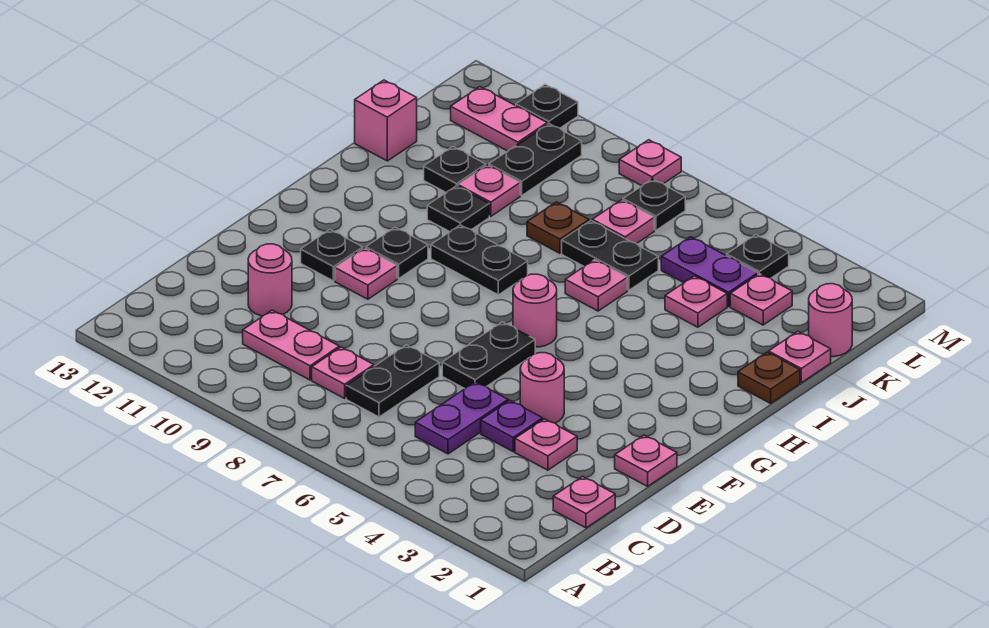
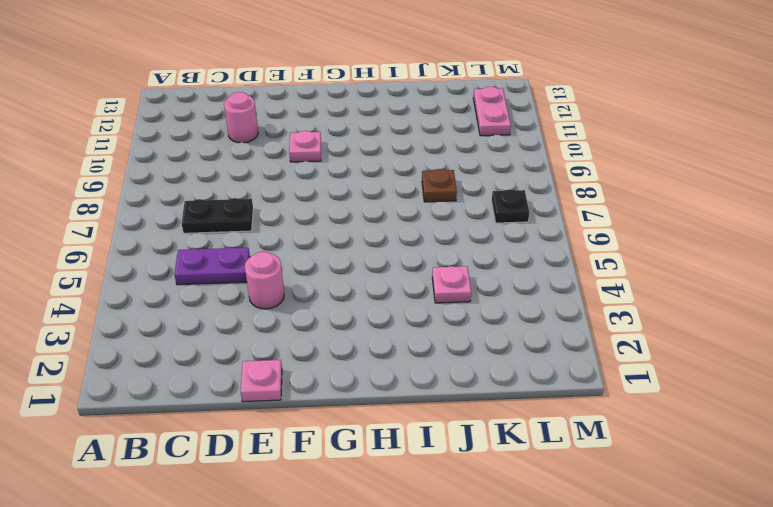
none -> pink plate C1 level 1
none -> pink plate C8 level 1
none -> pink plate C9:C10 level 1
none -> pink plate D3 level 1

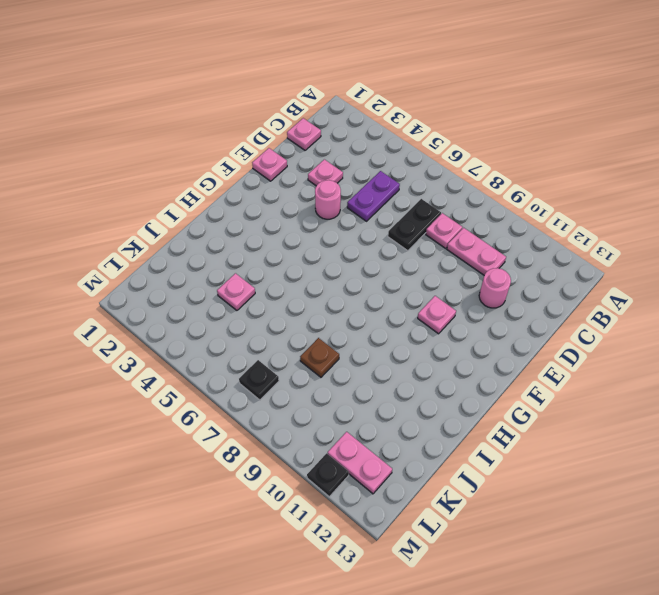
none -> purple plate D4 level 1
none -> black plate E6:F6 level 1
none -> black plate F11 level 1
none -> pink round brick G6 level 1

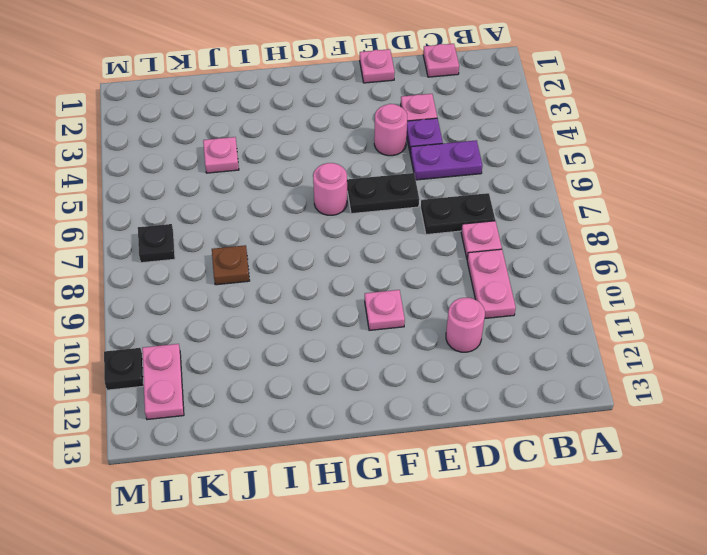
none -> black plate F11 level 1
none -> black plate G10 level 1
none -> black plate H8:H9 level 1
none -> brown plate I1 level 1

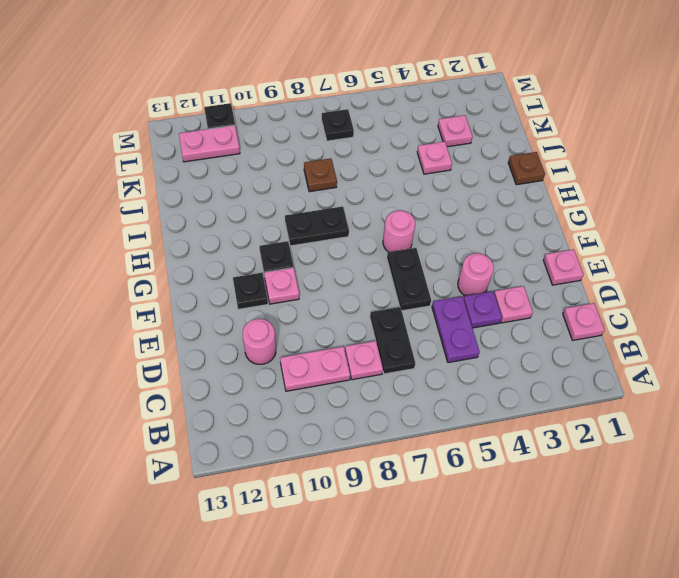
none -> pink plate I6 level 1
none -> black plate I10 level 1
none -> pink plate J1 level 1
none -> black plate J6:J7 level 1

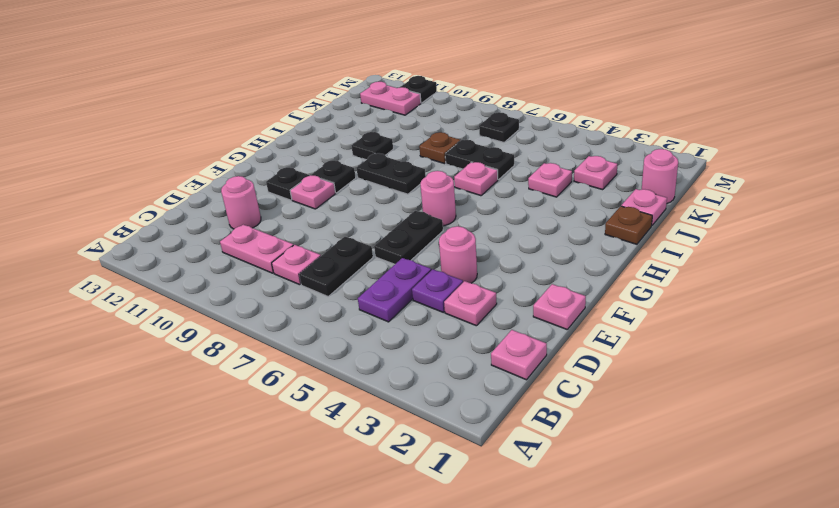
none -> pink plate J10 level 1
none -> black plate J11 level 1
none -> pink brick J13 level 1
none -> purple plate K4:K5 level 1

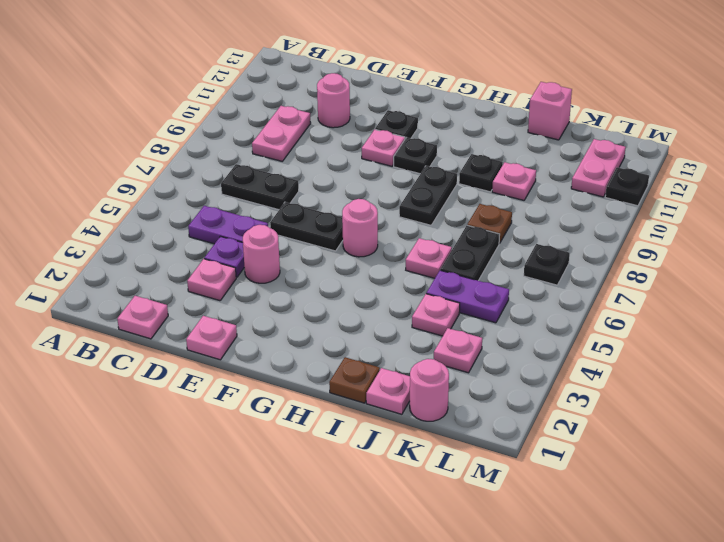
purple plate J5:K5 level 1 -> purple plate K4:K5 level 1
none -> pink plate C8 level 1
none -> black plate J11 level 1
none -> pink plate K7 level 1
none -> black plate K10:L10 level 1

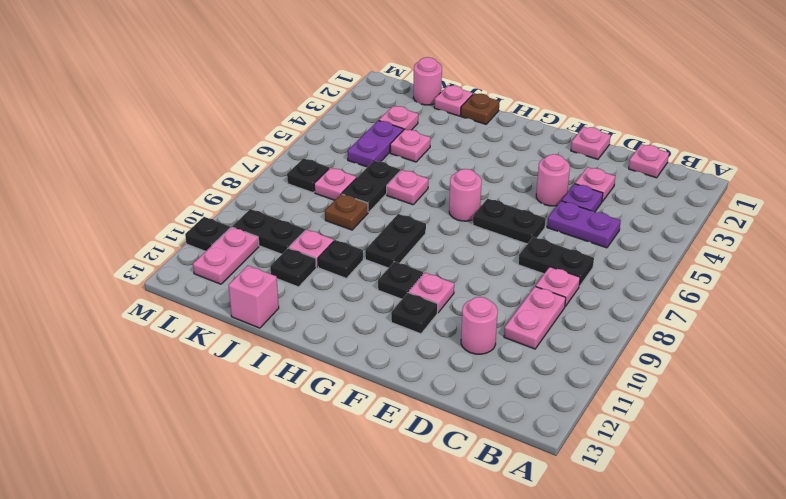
none -> black plate L4 level 1
none -> pink plate M8 level 1

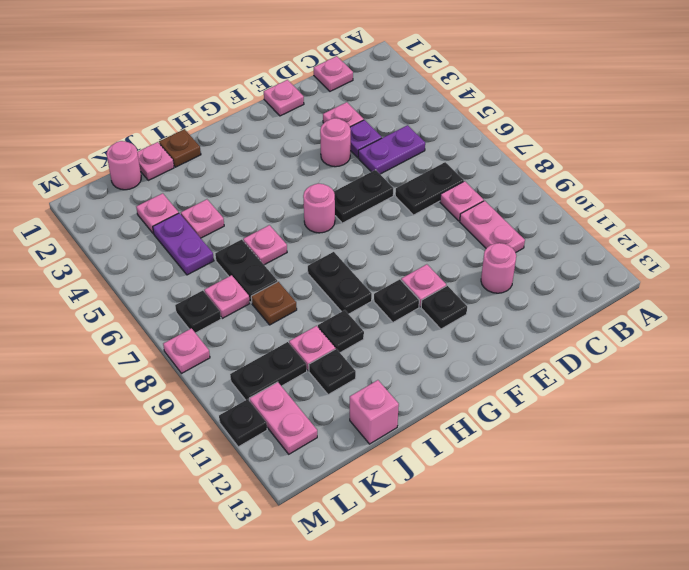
none -> black plate L4 level 1

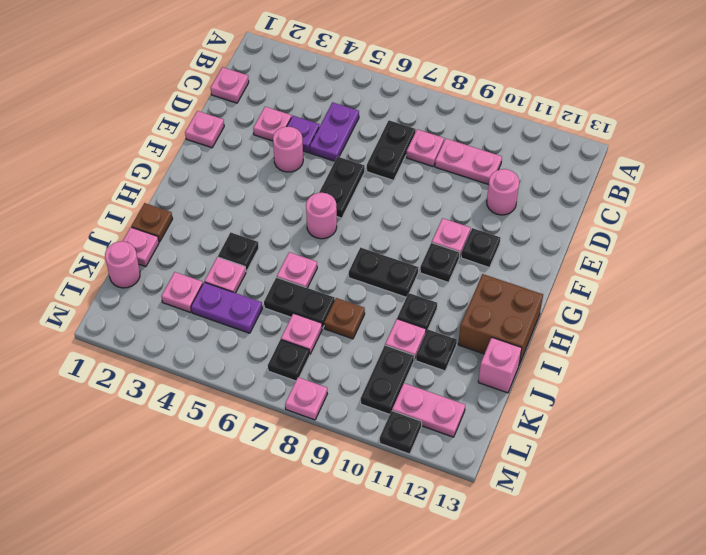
brown brick H12:I13 level 1 -> none
black plate I4 level 1 -> black plate L4 level 1

